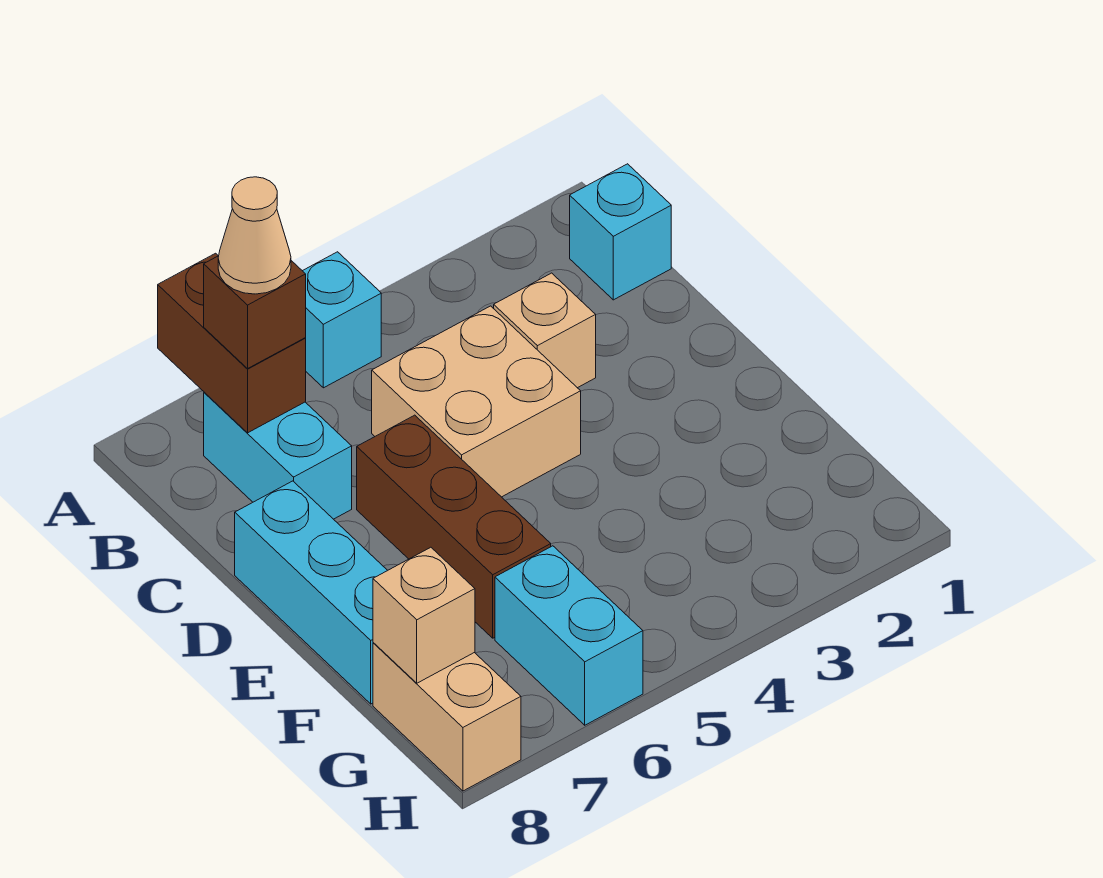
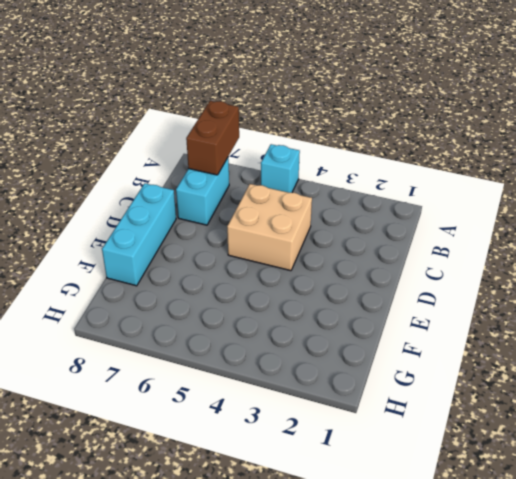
none -> cyan brick B1 level 1
none -> tan brick C3 level 1
none -> brown brick D6:F6 level 1

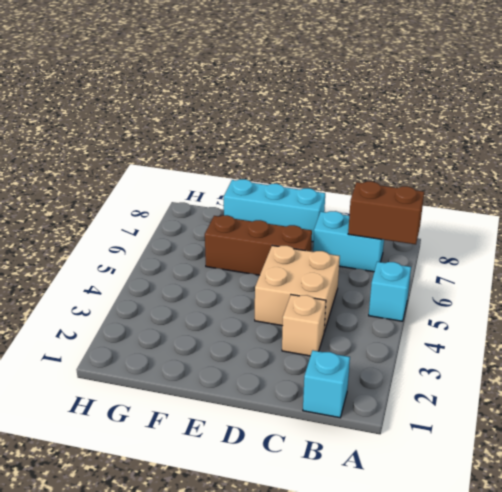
none -> cyan brick G6:H6 level 1
none -> tan brick G8:H8 level 1
none -> tan brick G8 level 2

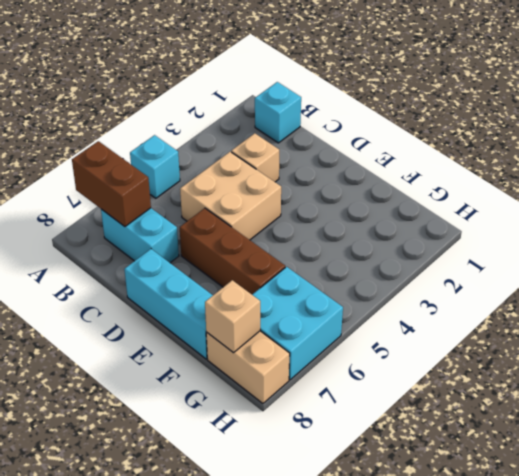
cyan brick G6:H7 level 1 -> cyan brick G6:H6 level 1
none -> brown brick B7 level 3
none -> tan cone B7 level 4

